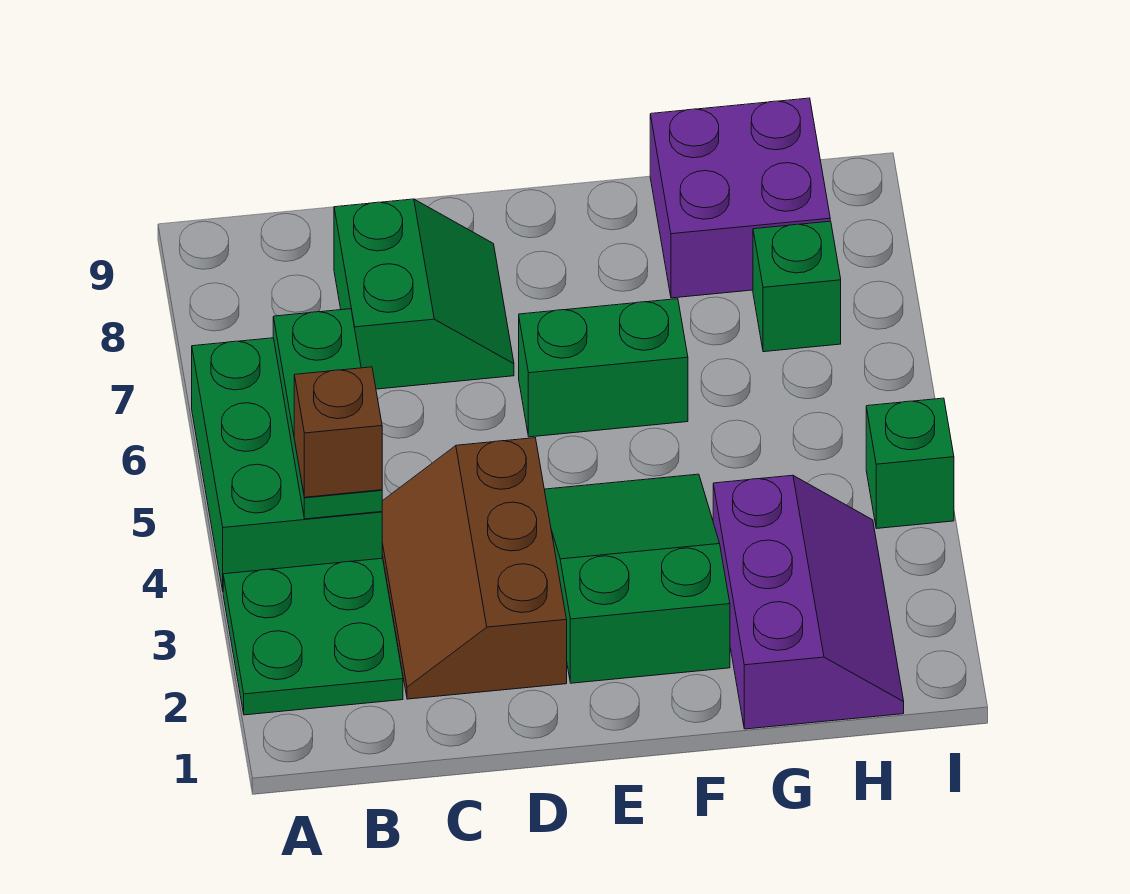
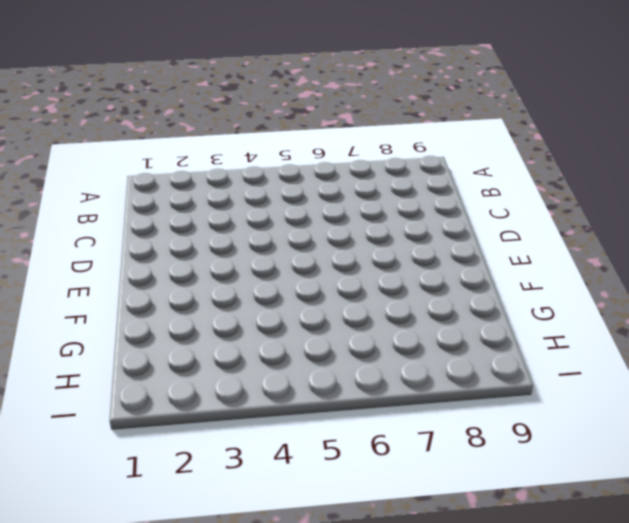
none -> green plate A2:B3 level 1
none -> green brick A4:B6 level 1
none -> brown slope C2:D4 level 1 top D

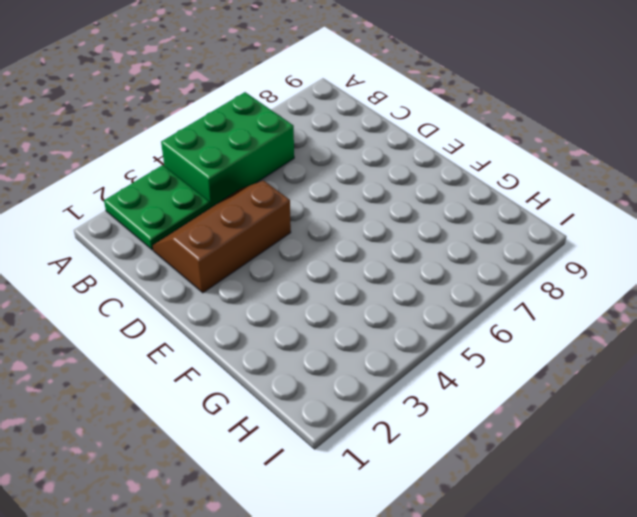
none -> green slope C7:D8 level 1 top C
none -> green slope E2:F4 level 1 top 2
none -> green brick E6:F6 level 1

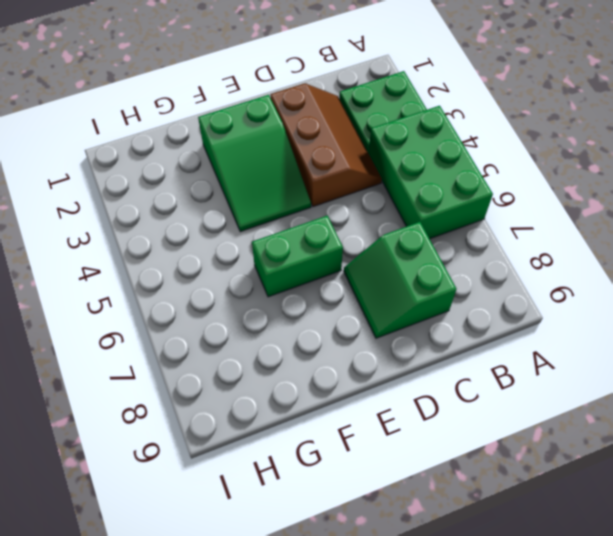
none -> purple slope G1:H3 level 1 top G
none -> purple brick G8:H9 level 1
none -> green brick H7 level 1

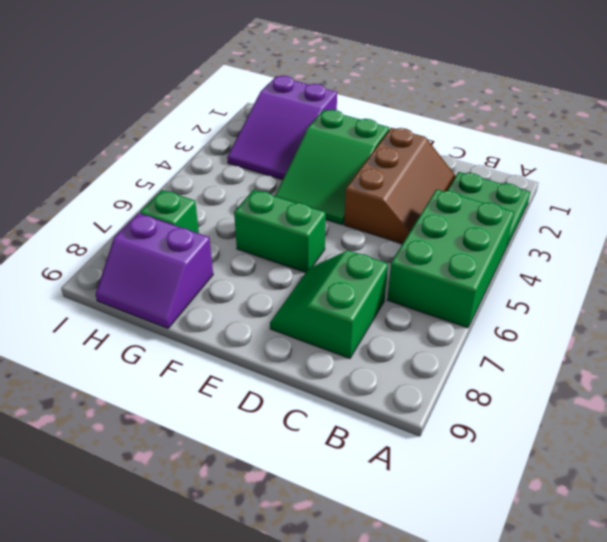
purple slope G1:H3 level 1 top 1 -> purple slope G1:H3 level 1 top G
purple slope G8:H9 level 1 top 8 -> purple brick G8:H9 level 1
none -> green brick I4 level 1
none -> green plate B4:B6 level 2
none -> brown brick B4 level 3

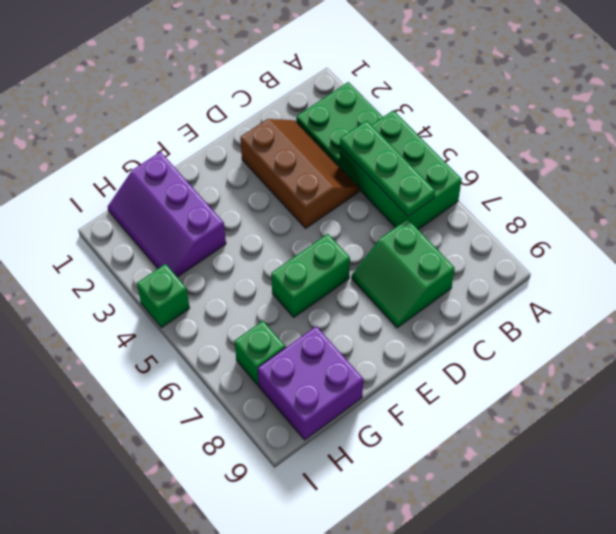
none -> green slope E2:F4 level 1 top 2
none -> brown brick B4 level 3

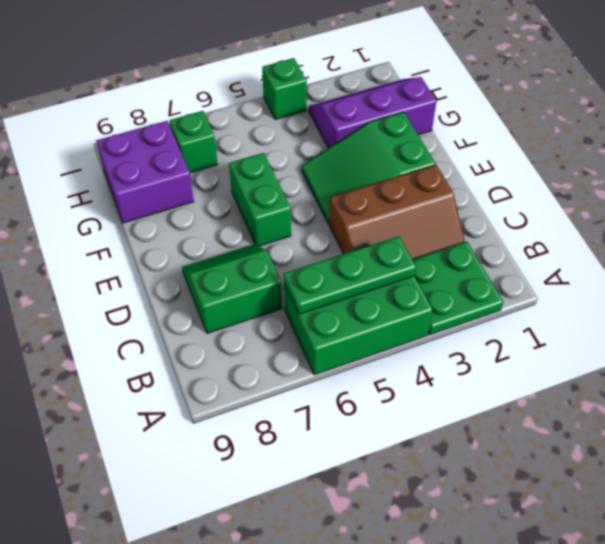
none -> brown brick B4 level 3

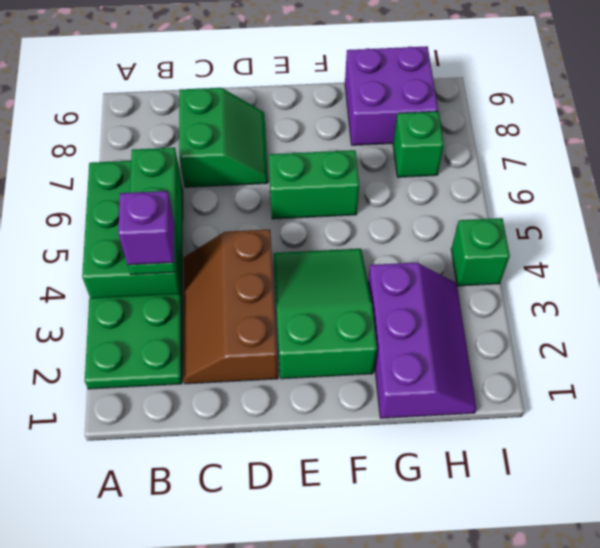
purple brick B4 level 3 -> brown brick B4 level 3

